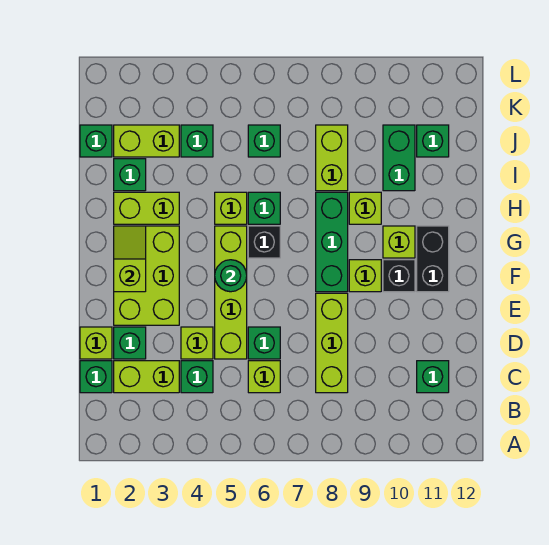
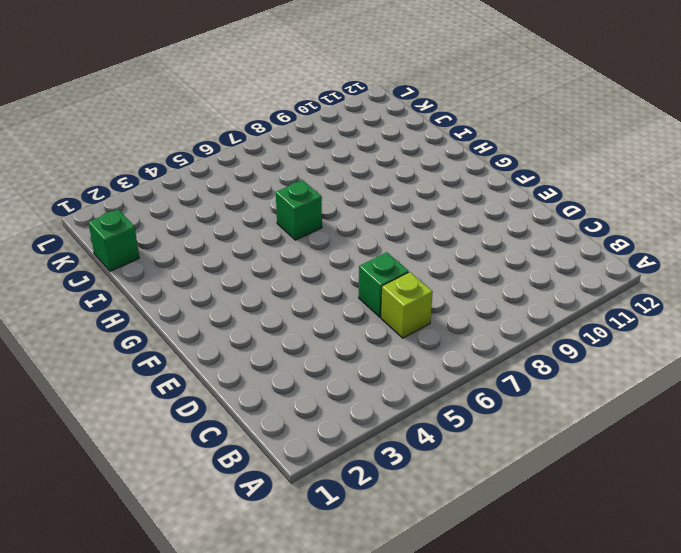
none -> green brick C1 level 1
none -> lime brick C2:C3 level 1
none -> green brick C4 level 1
none -> lime brick C8:E8 level 1

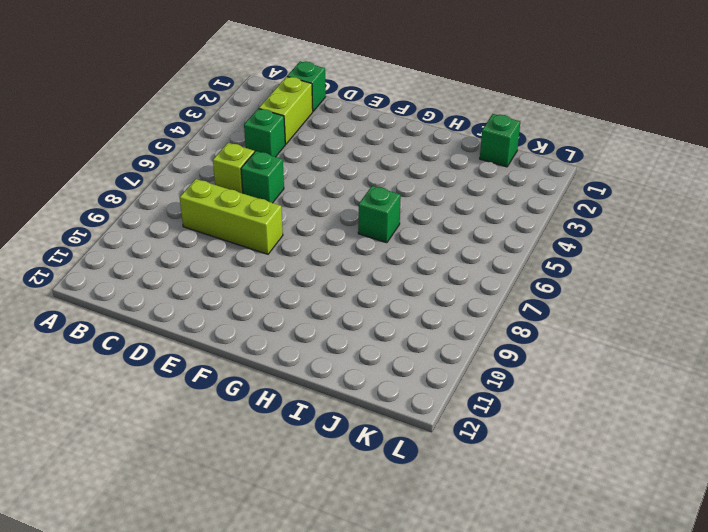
none -> green brick C11 level 1
none -> lime brick D1 level 1
none -> green brick D2 level 1
none -> lime brick D4 level 1

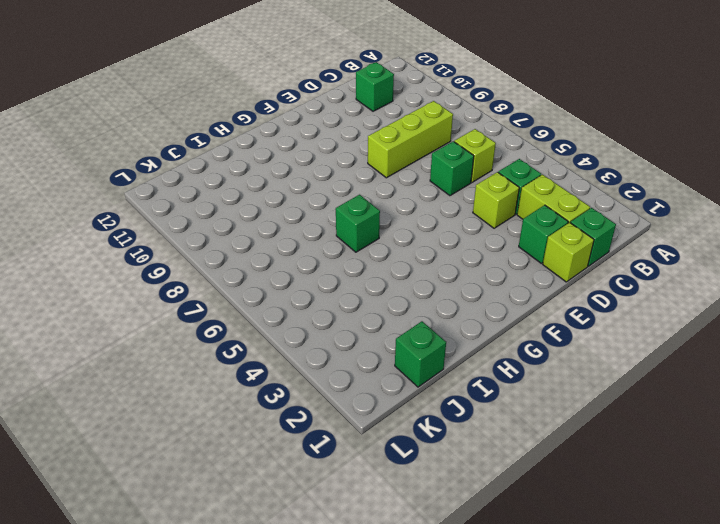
none -> lime brick D5:G5 level 1
none -> lime brick E2:G3 level 1
none -> green brick F8:H8 level 1
none -> lime brick F9 level 1

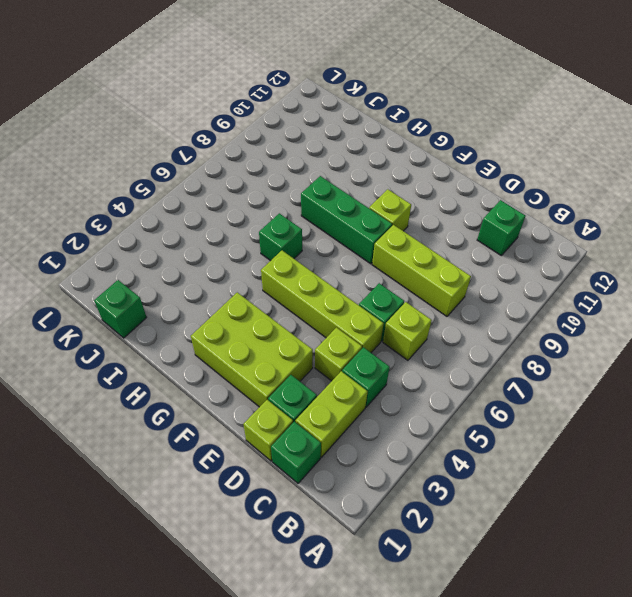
none -> black brick F10 level 1
none -> black brick F11:G11 level 1
none -> black brick G6 level 1
none -> lime brick G10 level 1

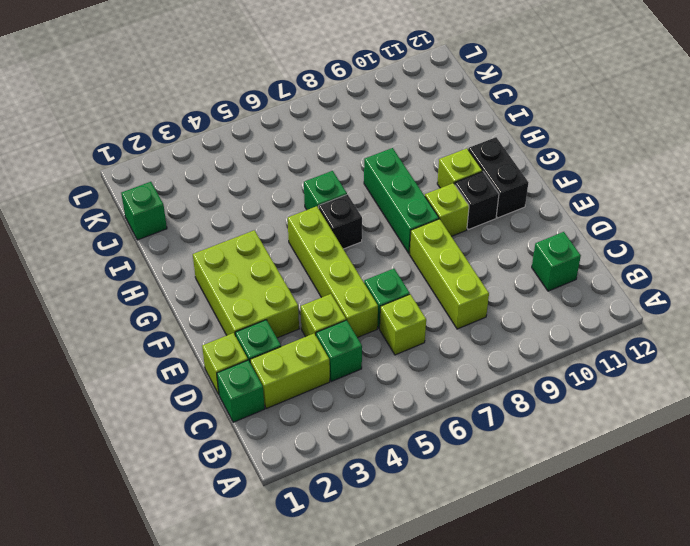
none -> lime brick H2:H3 level 1
none -> lime brick H5 level 1
none -> lime brick H9 level 1
none -> green brick I2 level 1

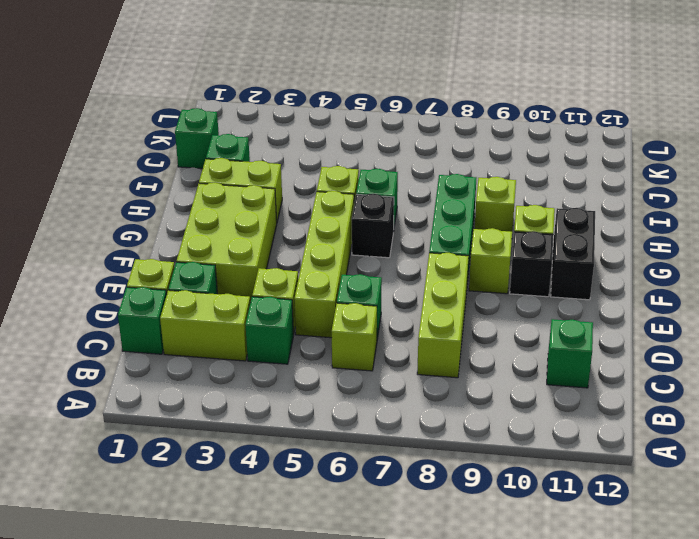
none -> lime brick I8:J8 level 1
none -> green brick I10:J10 level 1
none -> lime brick J2:J3 level 1
none -> green brick J4 level 1

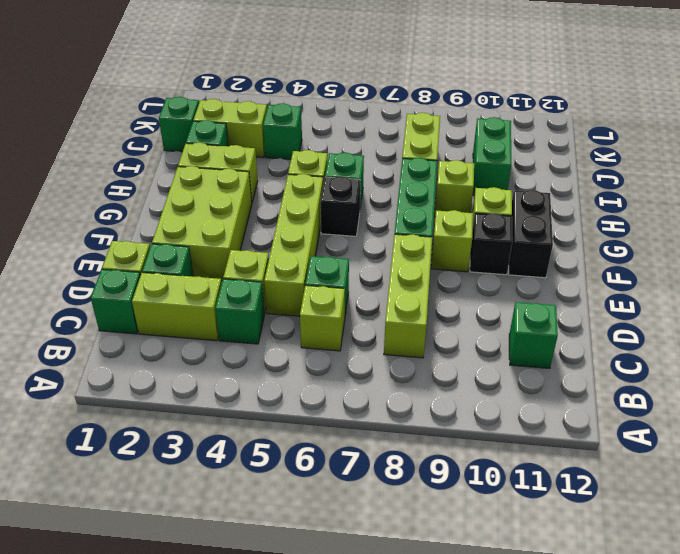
none -> green brick J6 level 1
none -> green brick J11 level 1
none -> lime slope F2:G2 level 2 top F
none -> green round brick F5 level 2

